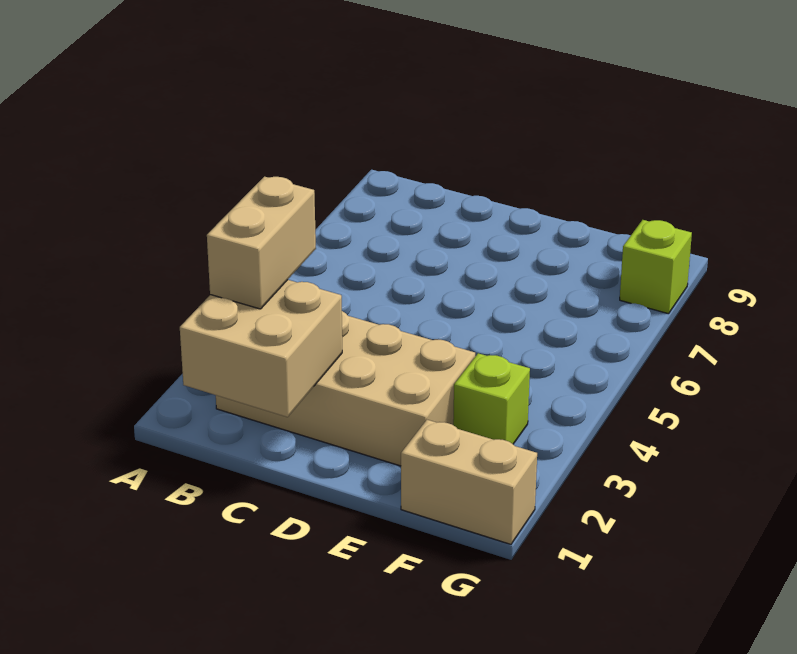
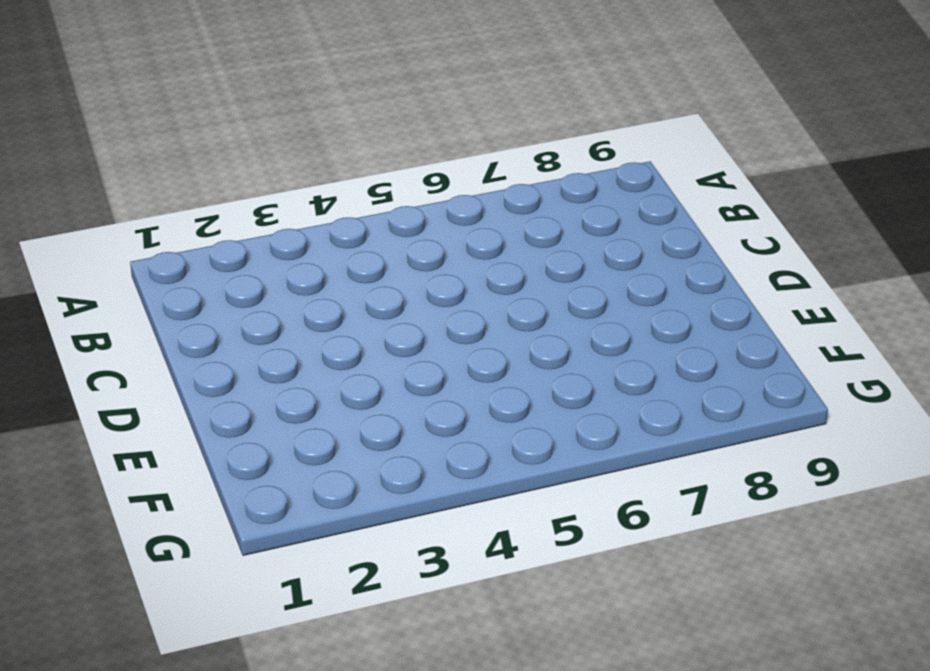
none -> tan brick B2:E3 level 1
none -> tan brick F1:G1 level 1

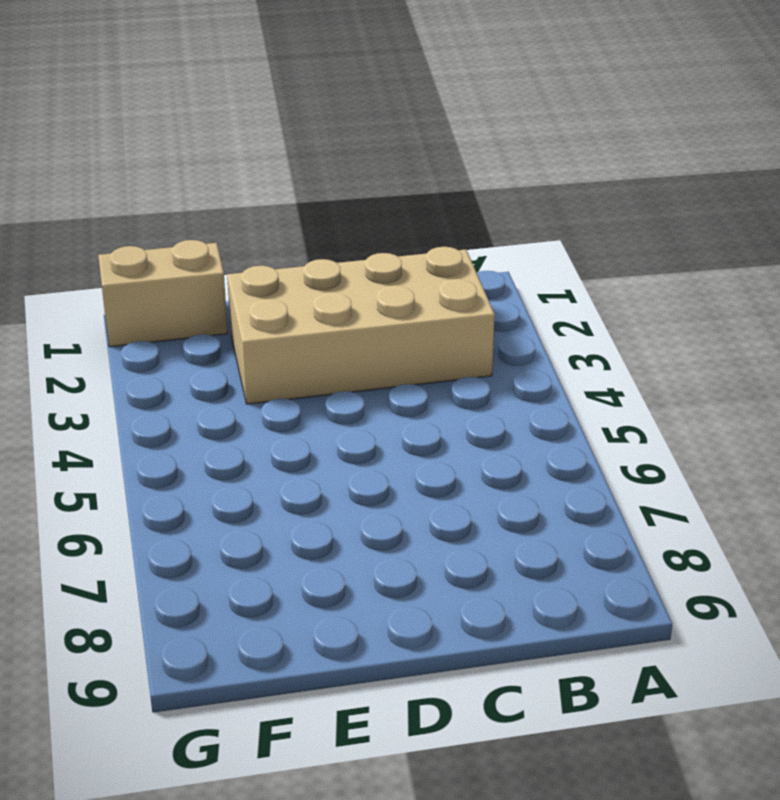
none -> lime brick F3 level 1
none -> lime brick G8 level 1

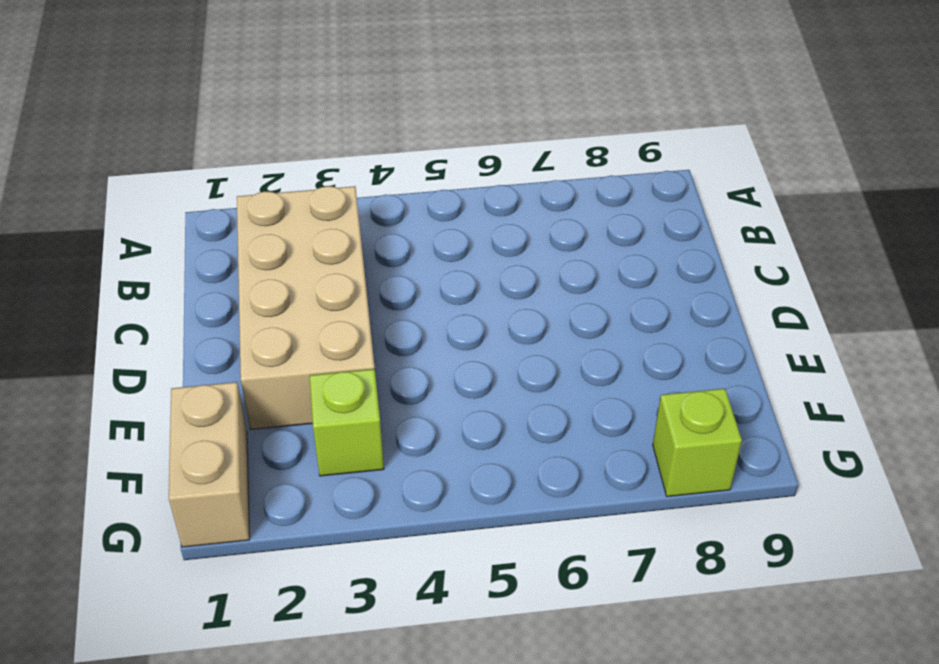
none -> tan brick B1:C2 level 2
none -> tan brick B2:B3 level 3

